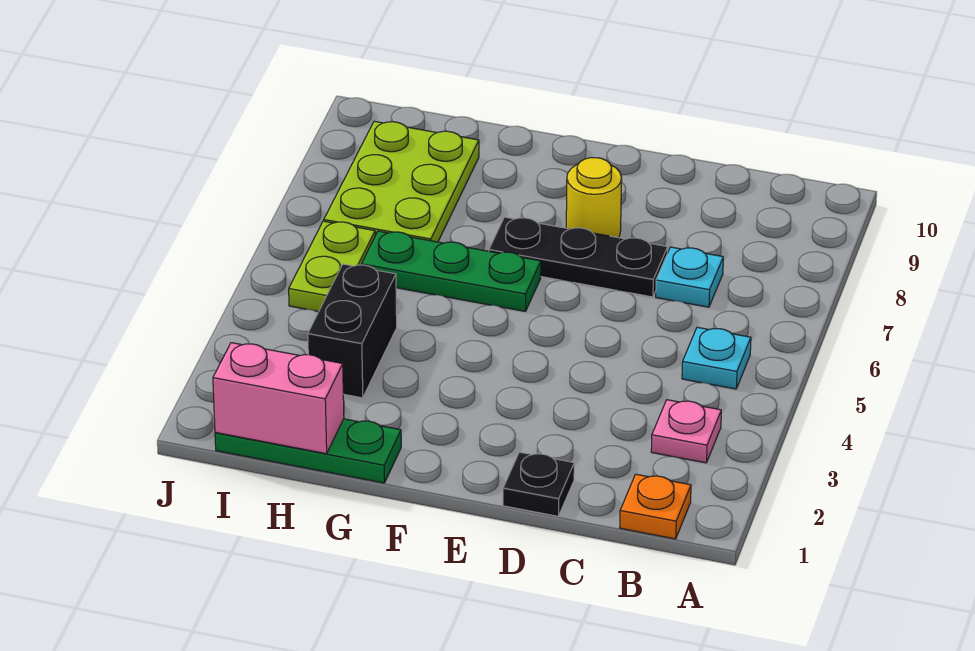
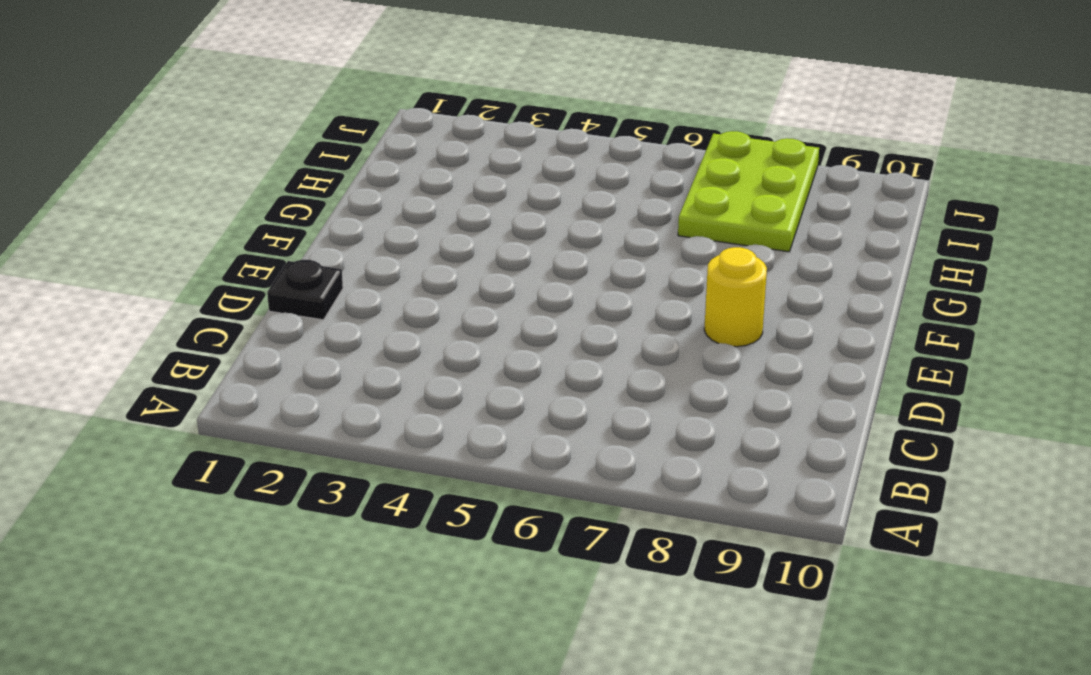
lime plate H7:J8 level 1 -> lime plate H7:I9 level 1
none -> orange plate B1 level 1
none -> pink plate B3 level 1
none -> cyan plate B5 level 1

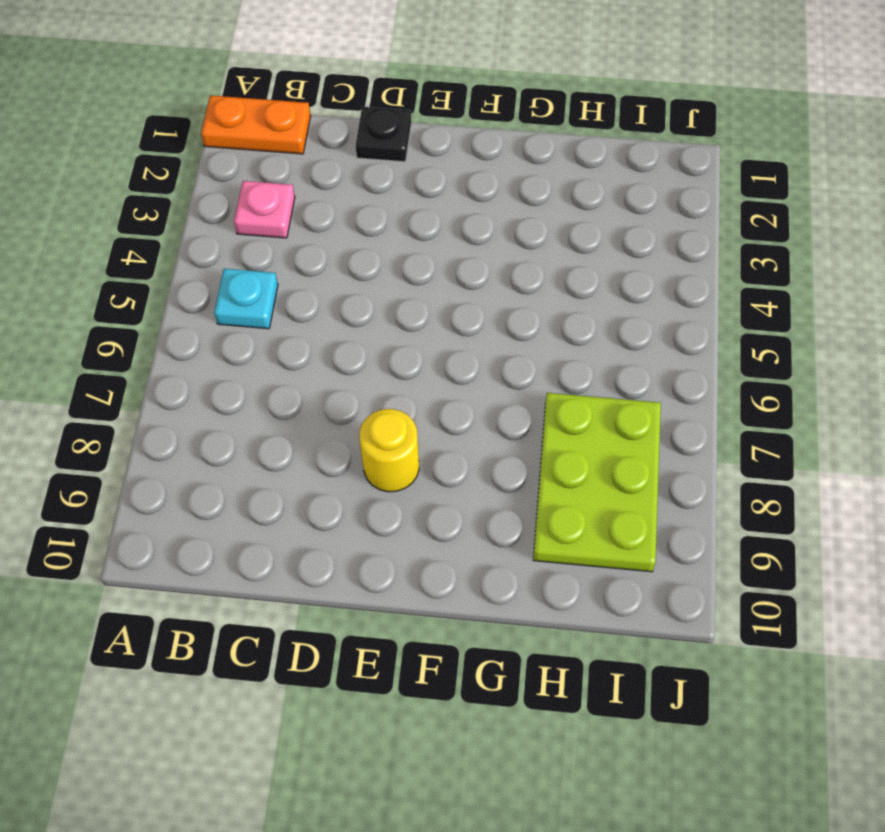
orange plate A1:B1 level 1 -> orange plate B1 level 1
none -> cyan plate C7 level 1
none -> black plate D7:F7 level 1
none -> green plate F6:H6 level 1

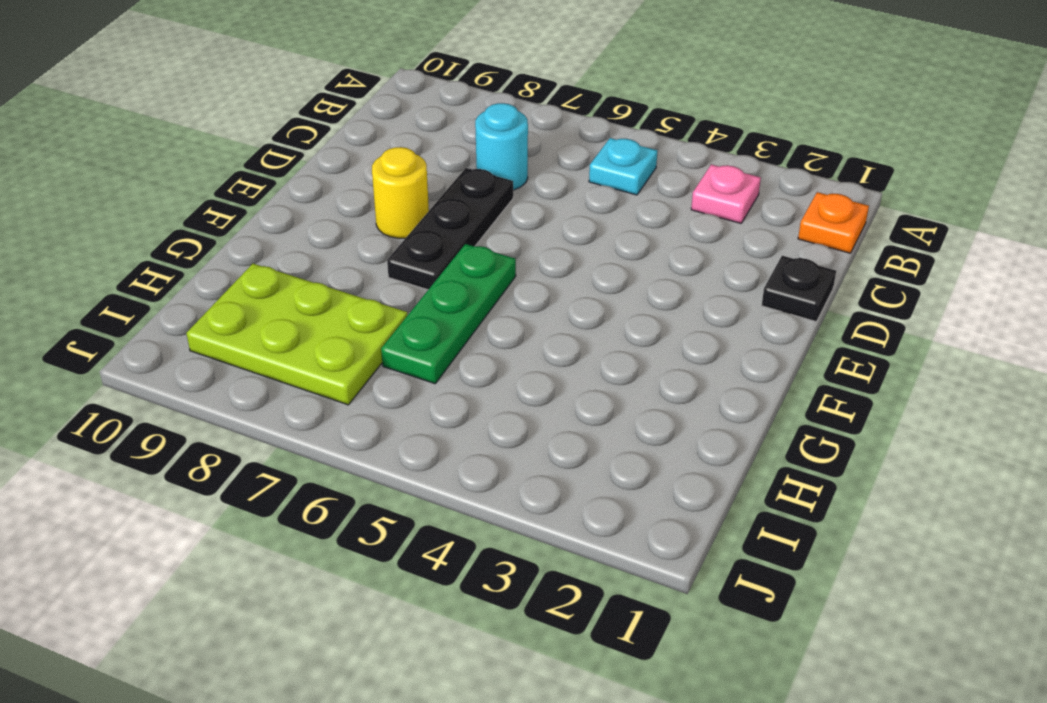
cyan round brick C7 level 1 -> cyan plate C7 level 1
none -> green plate G1:I1 level 1
none -> black brick H3:H4 level 1
none -> lime plate I5:I6 level 1

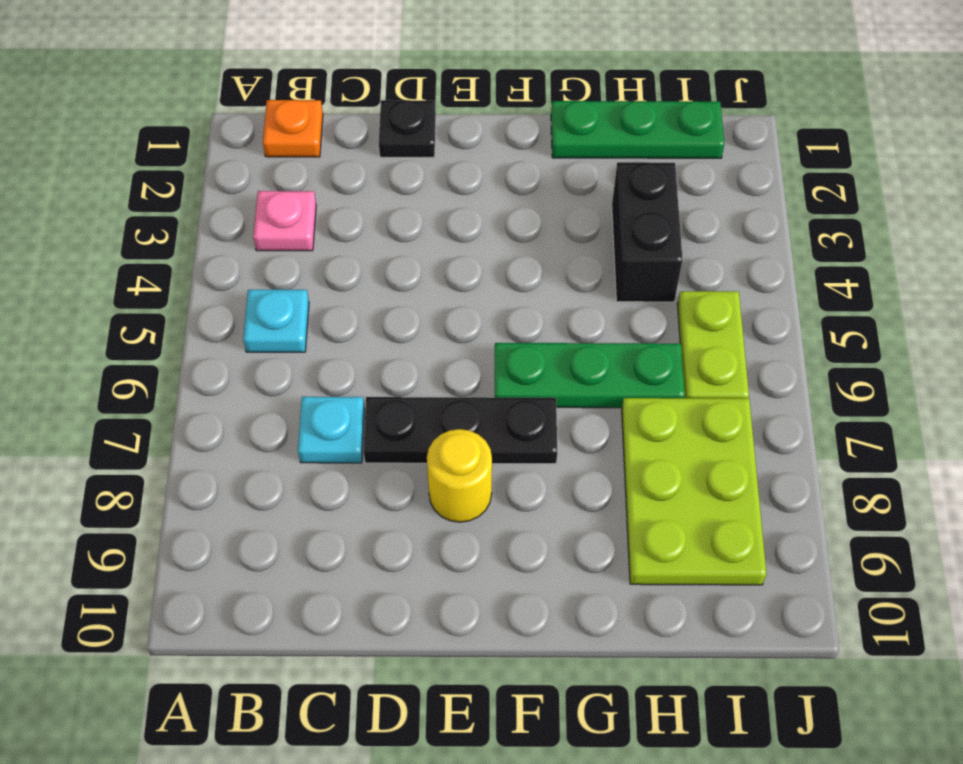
none -> pink brick H1:I1 level 2

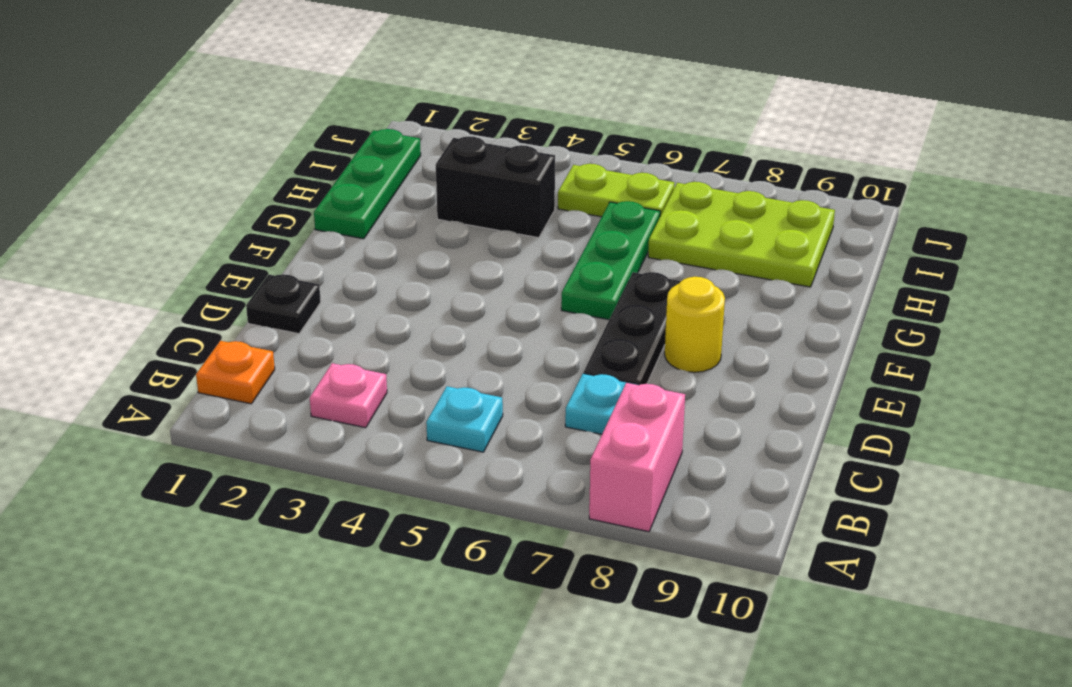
pink brick A8:B8 level 1 -> pink brick H1:I1 level 2

